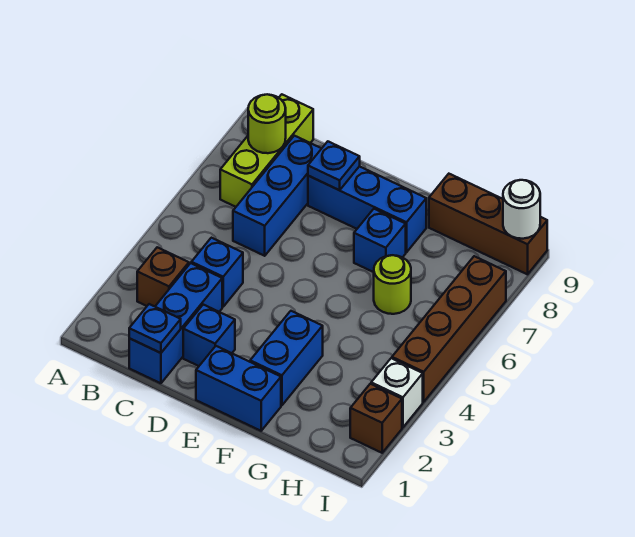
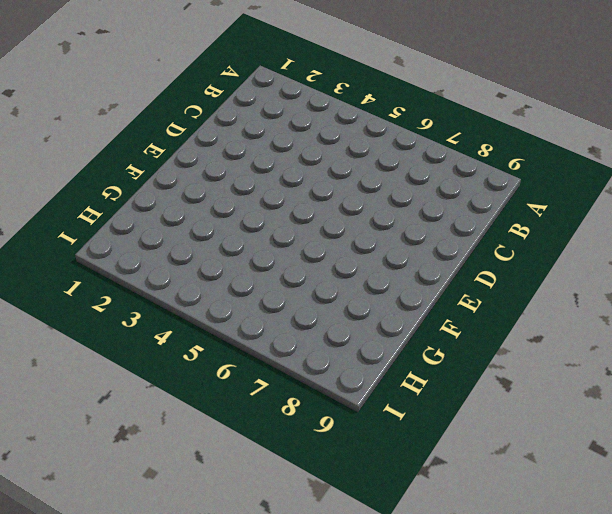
none -> brown brick B3 level 1
none -> lime brick B7:B9 level 1
none -> blue brick C1:C3 level 1

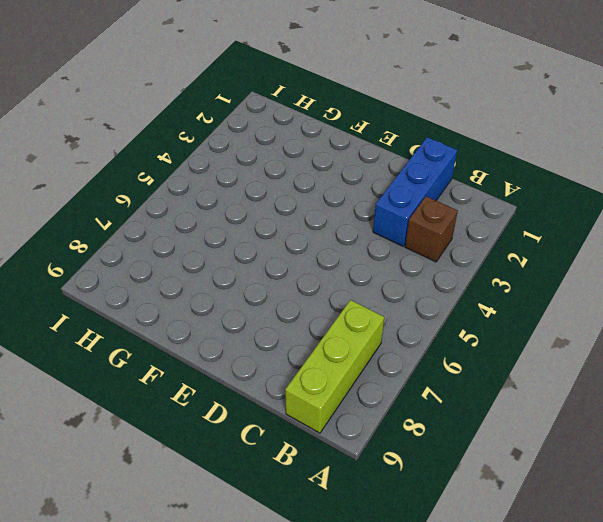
none -> blue brick C4 level 1
none -> blue brick C6:C8 level 1
none -> blue brick D2 level 1

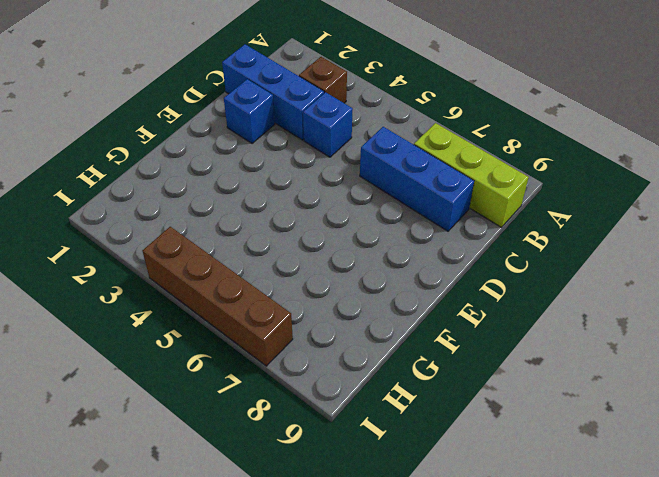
none -> blue brick D8:F8 level 1
none -> blue brick E1:F1 level 1
none -> blue brick F2:F3 level 1

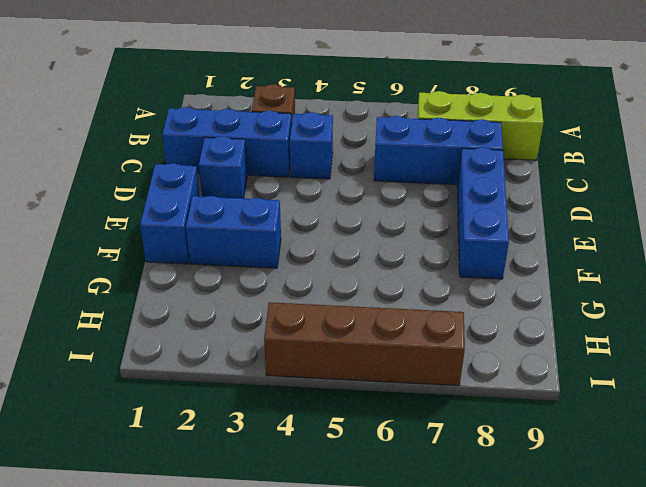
none -> blue brick F7 level 1
none -> lime round brick G6 level 1
none -> brown brick G9:I9 level 1

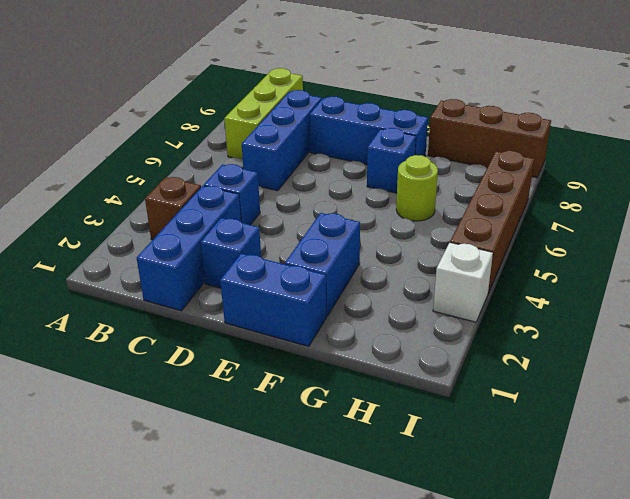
none -> brown brick I2 level 1
none -> lime round brick B8 level 2
none -> blue plate C1 level 2

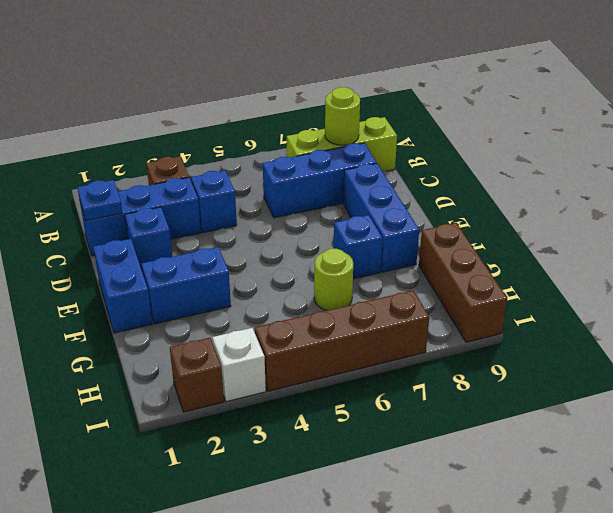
none -> blue plate D8 level 2
none -> white round brick I9 level 2

